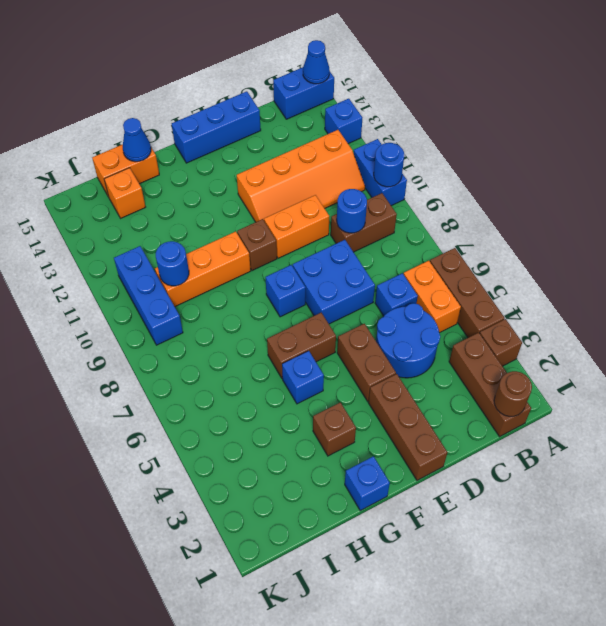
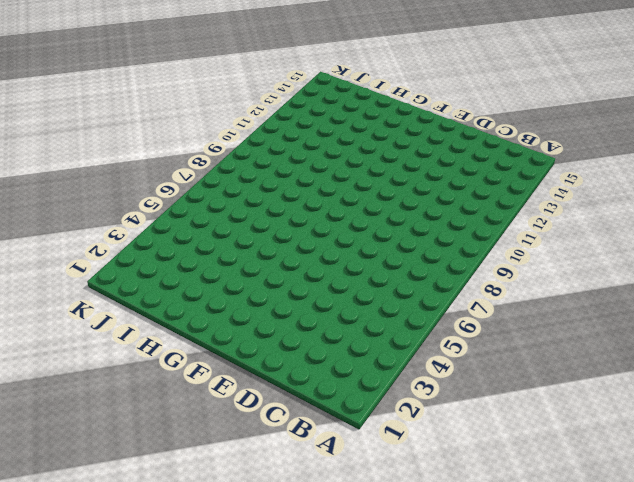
none -> brown brick A3 level 1
none -> brown brick A4:A6 level 1
none -> blue brick A10:A11 level 1
none -> blue brick A13 level 1

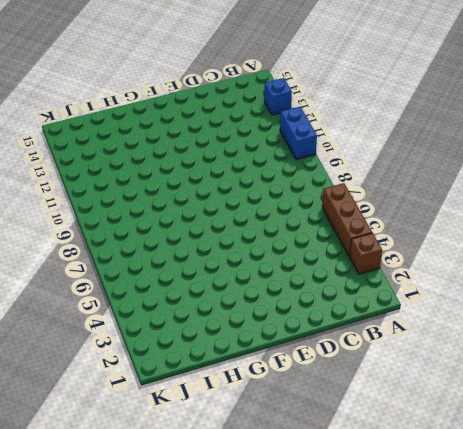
none -> blue brick A15:B15 level 1
none -> brown brick B1:B3 level 1
none -> orange brick B5:B6 level 1
none -> brown brick B9:C9 level 1

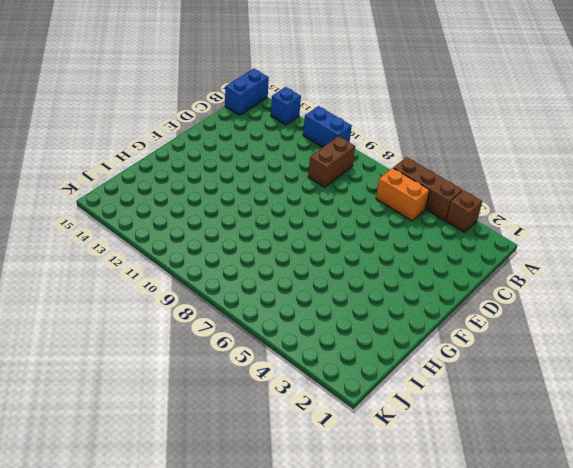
none -> brown brick B1:B3 level 1
none -> orange slope B11:E12 level 1 top 12
none -> blue round brick C4:D5 level 1
none -> blue brick C6 level 1

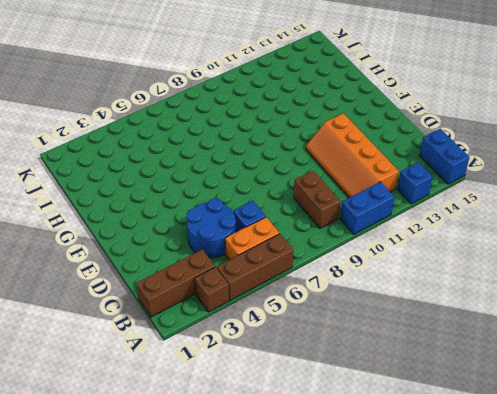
none -> blue brick D7:E8 level 1
none -> orange brick D10:E10 level 1
none -> blue brick D15:F15 level 1
none -> brown brick E1:E3 level 1

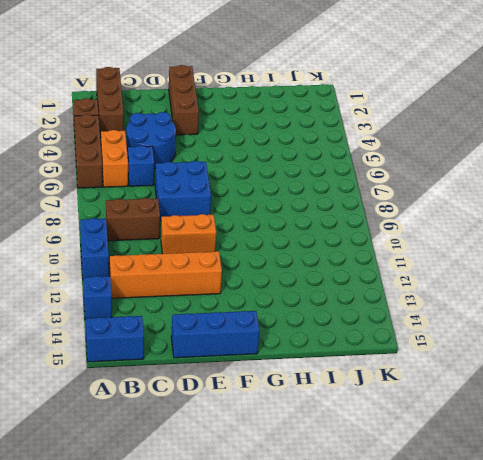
none -> brown brick E4:E5 level 1
none -> brown brick F6:G6 level 1
none -> blue brick F8 level 1
none -> brown brick F10 level 1

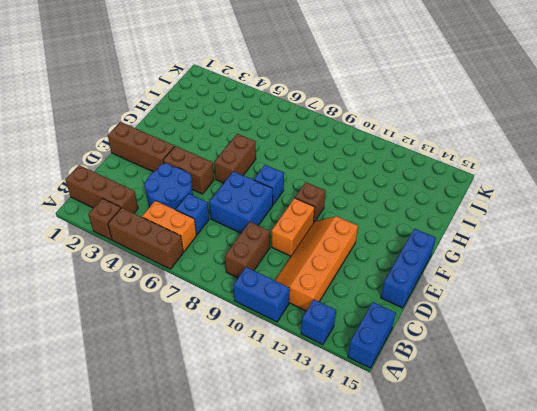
none -> blue brick G1 level 1
none -> brown brick G3 level 1
none -> blue brick G5 level 1
none -> orange brick G10:I10 level 1

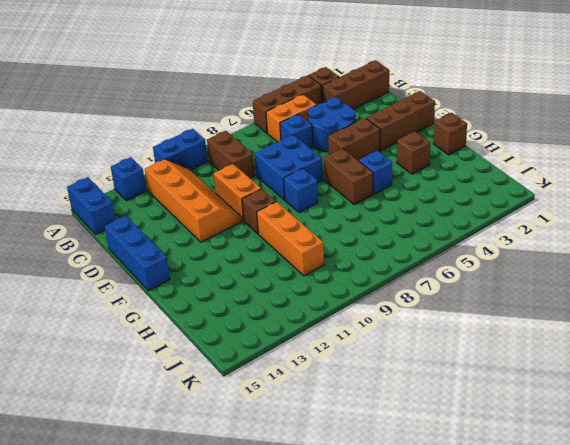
brown brick G1 level 1 -> blue brick G1 level 1
none -> orange brick H15:I15 level 1
none -> orange brick I14 level 1
none -> blue brick J9:J11 level 1
none -> blue round brick A10 level 2

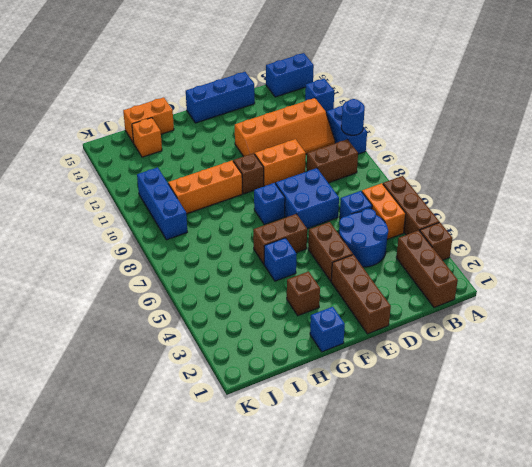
none -> blue cone A15 level 2
none -> brown round brick B1 level 2
none -> blue round brick C9 level 2
none -> blue cone H15 level 2

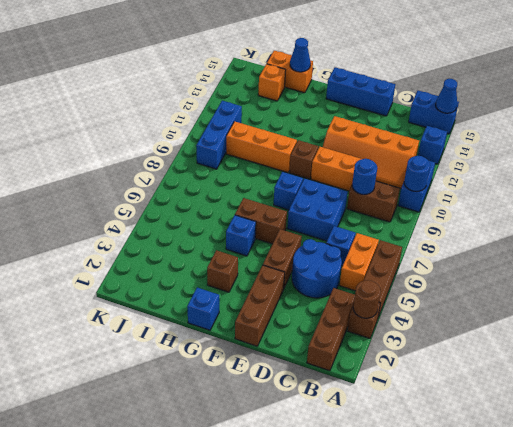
brown round brick A3 level 2 -> brown round brick B1 level 2
none -> blue round brick I10 level 2

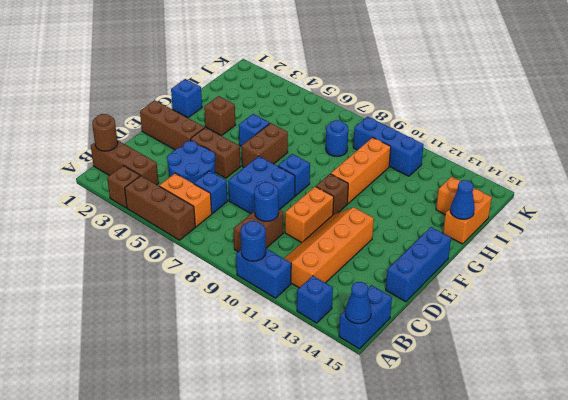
blue round brick I8 level 1 -> blue round brick I10 level 2

